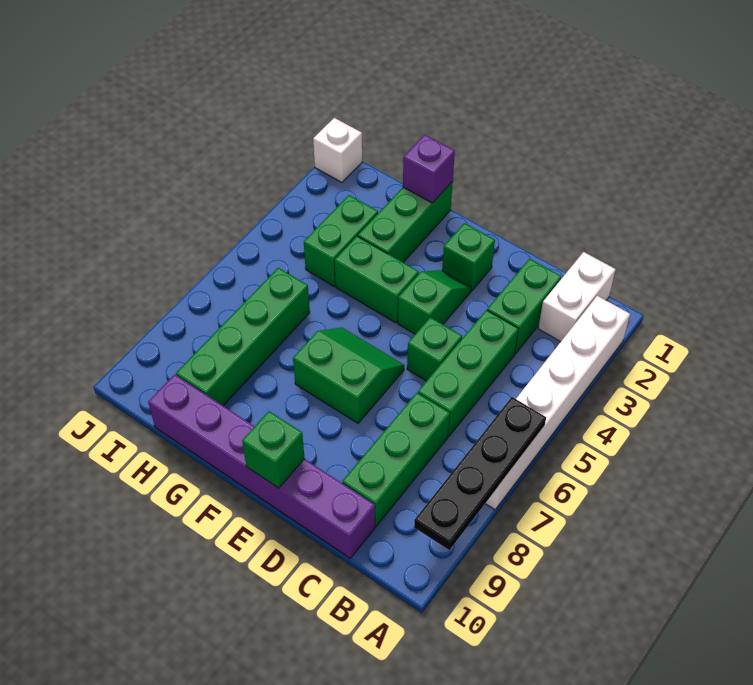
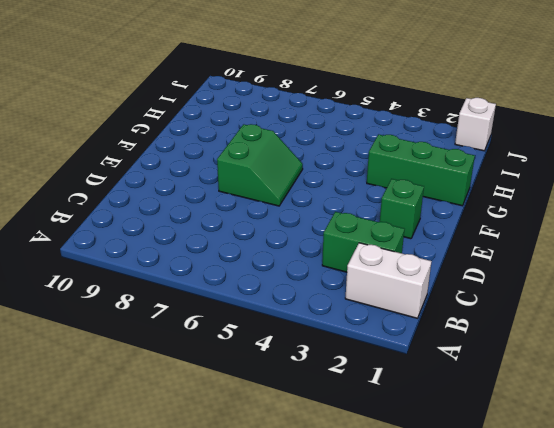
none -> white brick A2:A7 level 1
none -> green brick C4:C6 level 1
none -> green brick C7:C9 level 1

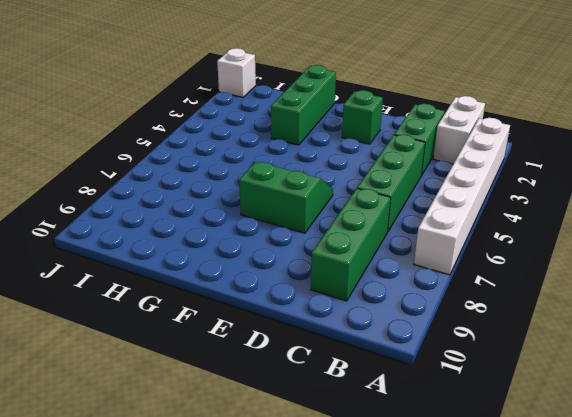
none -> purple brick C10:H10 level 1
none -> green brick D5 level 1
none -> green slope E3:E4 level 1 top 4

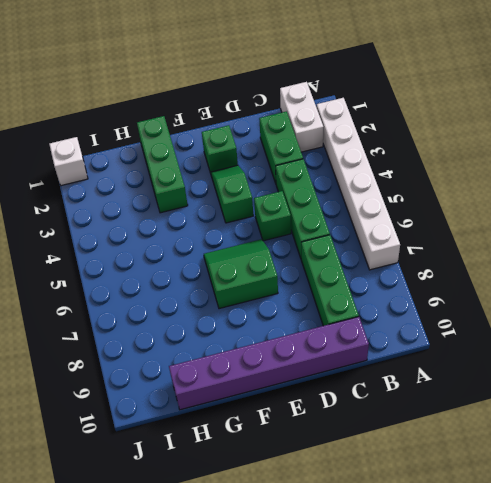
none -> green brick F4:G4 level 1
none -> green brick H3:H4 level 1
none -> green brick H6:H9 level 1

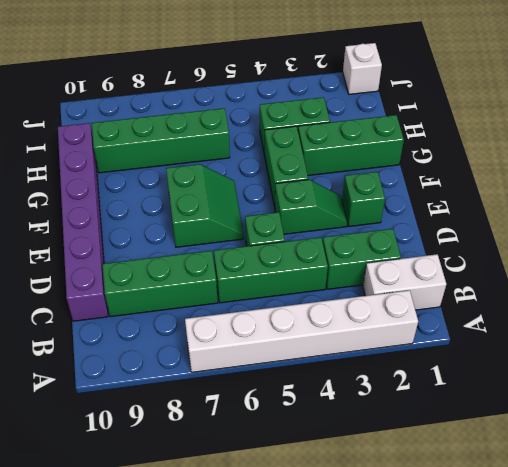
none -> black plate A6:A9 level 2
none -> green brick E10 level 2
none -> purple brick G1 level 2

